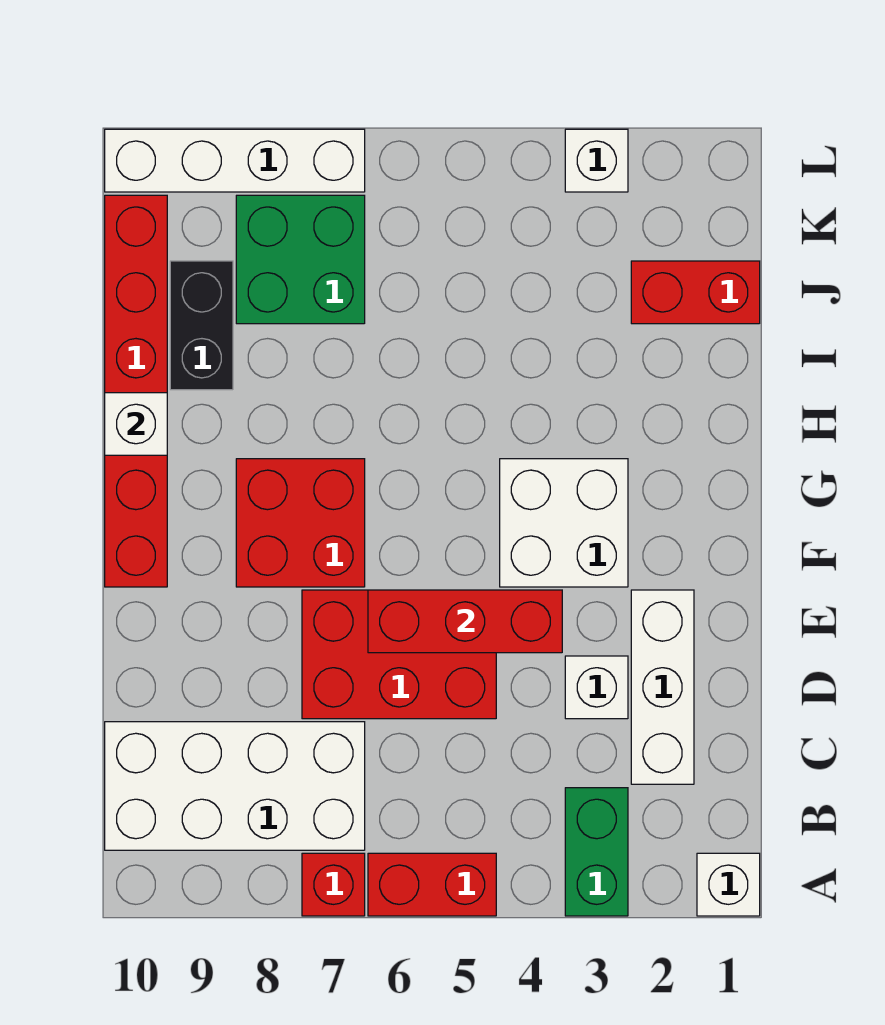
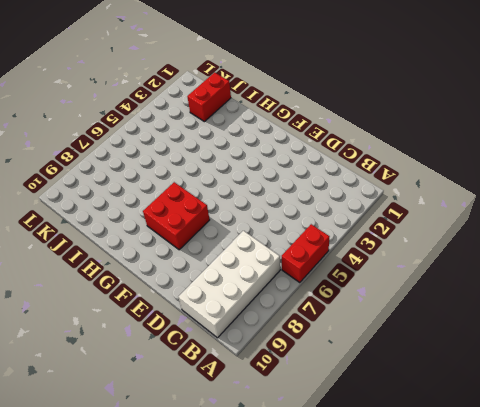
none -> white brick A1 level 1
none -> green brick A3:B3 level 1
none -> red brick A7 level 1

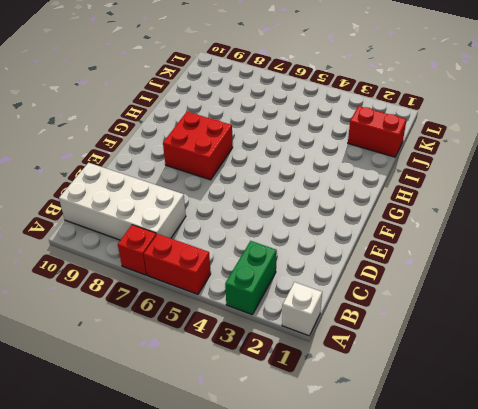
none -> white brick C2:E2 level 1
none -> white brick D3 level 1
none -> red brick D5:E7 level 1

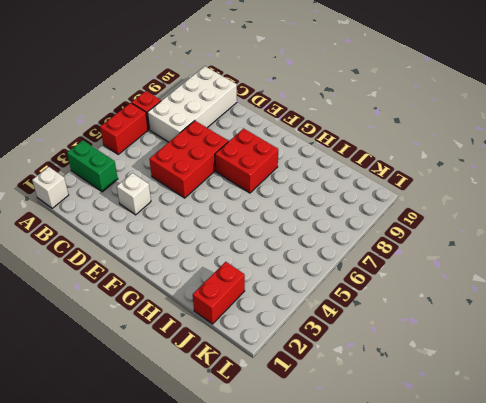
none -> white brick C2:E2 level 1
none -> white brick F3:G4 level 1
none -> red brick F10:K10 level 1

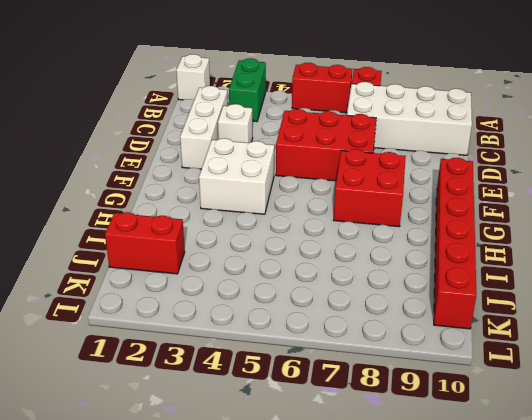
none -> black brick I9:J9 level 1
none -> green brick J7:K8 level 1
none -> white brick L3 level 1

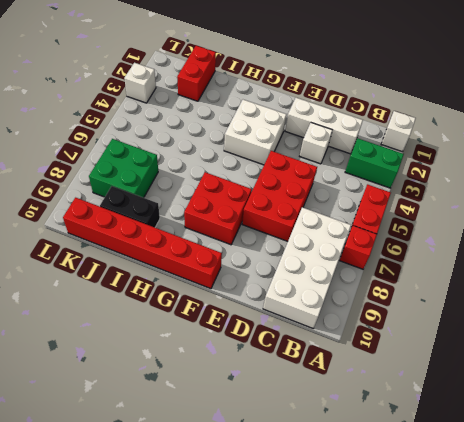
none -> white brick L7:L10 level 1
none -> red brick E4:E6 level 2
none -> white brick H10 level 2

